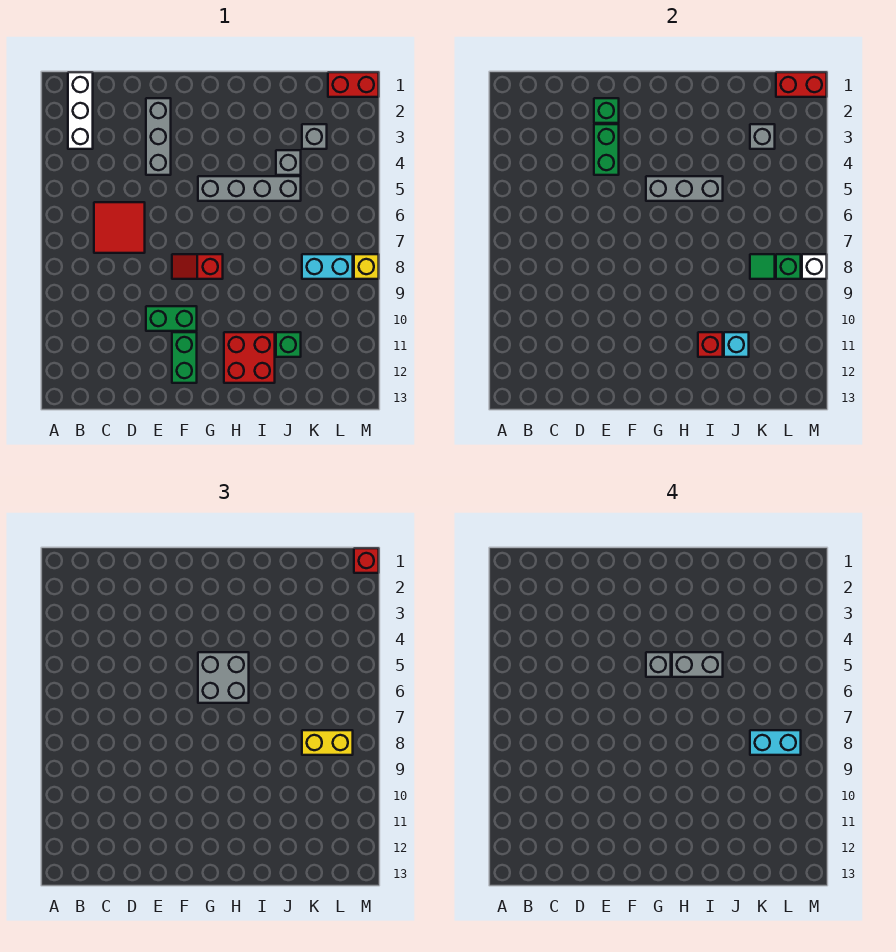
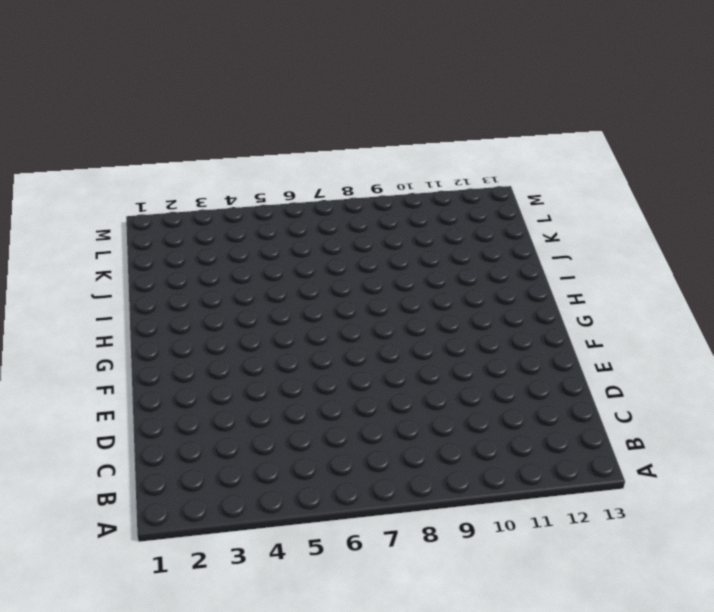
none -> white brick B1:B3 level 1
none -> red tile C6:D7 level 1
none -> grey brick E2:E4 level 1
none -> green brick E10:F10 level 1

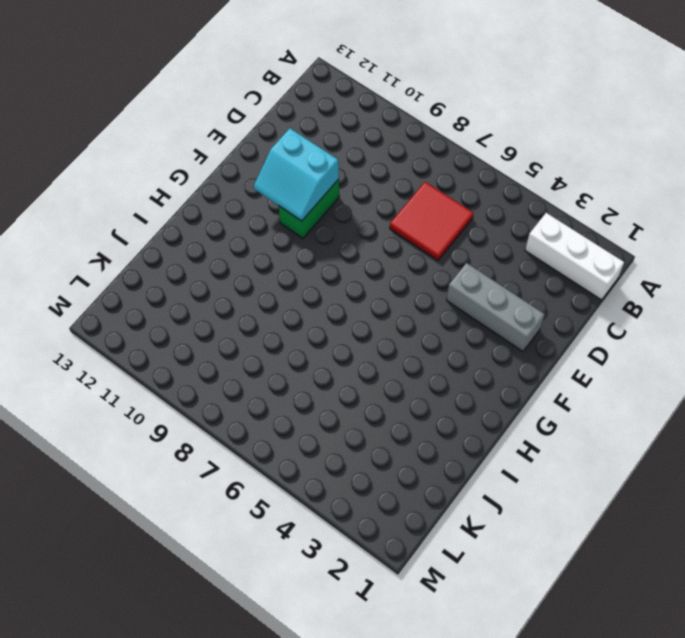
cyan slope E10:F11 level 2 top E -> none
none -> red slope F8:G8 level 1 top G
none -> green brick F11:F12 level 1
none -> grey brick G5:J5 level 1
none -> red brick H11:I12 level 1

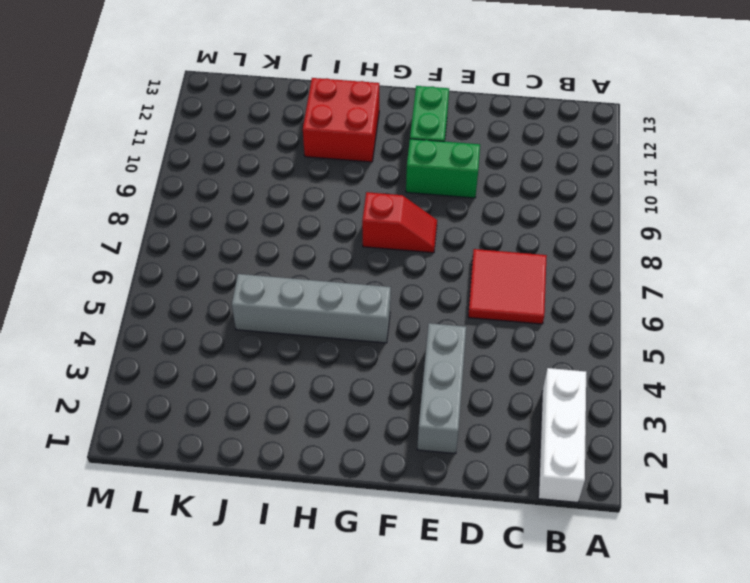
none -> grey brick J4 level 1
none -> green brick J11 level 1
none -> grey brick K3 level 1
none -> cyan brick K8:L8 level 1

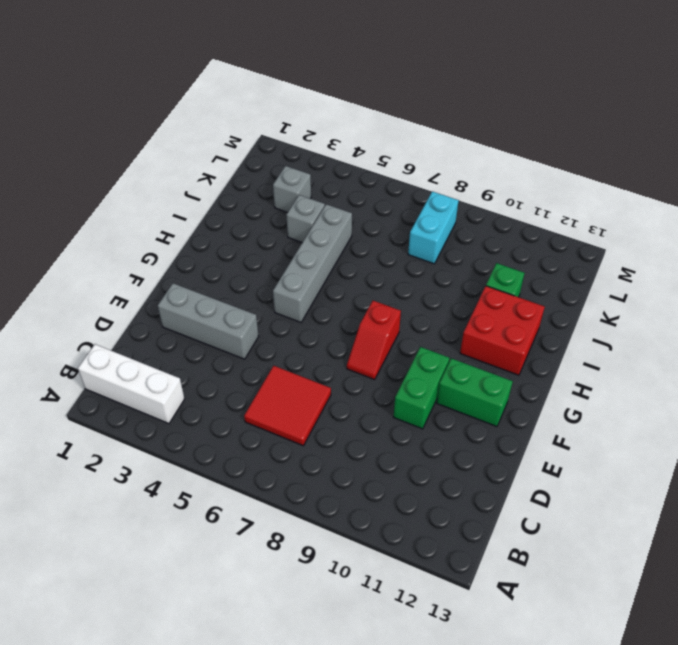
none -> red brick L1:M1 level 1
none -> yellow brick M8 level 1
none -> green brick E2 level 2
none -> green brick E3:E4 level 2

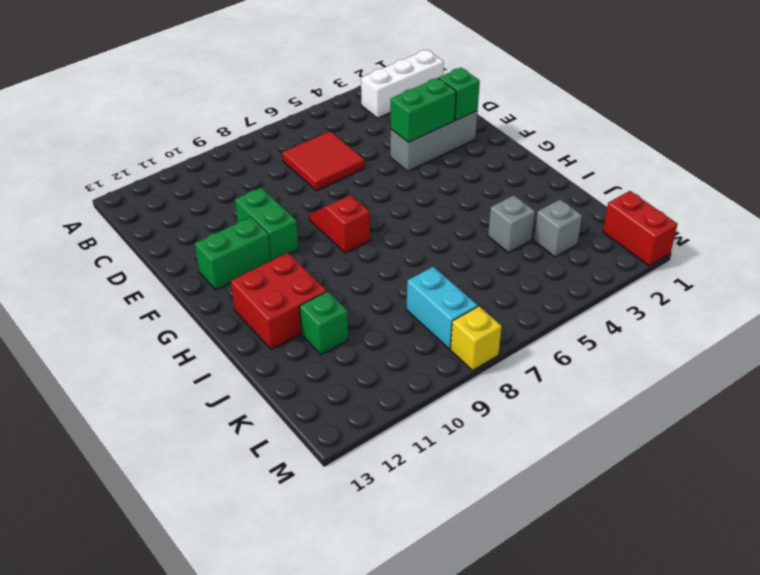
none -> grey brick G5:J5 level 1
none -> grey brick G5:I5 level 2
none -> red brick I11 level 2
none -> cyan brick J11 level 2

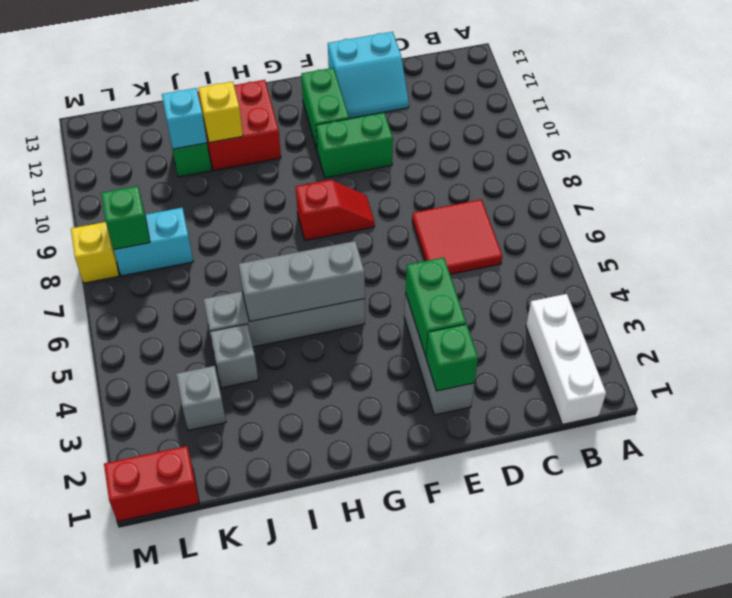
cyan slope D12:E13 level 1 top 13 -> none
yellow brick I11 level 2 -> red brick I11 level 2
none -> grey brick K3 level 2
none -> green tile K8 level 2
none -> red brick L1:M1 level 2
none -> white brick M8 level 2

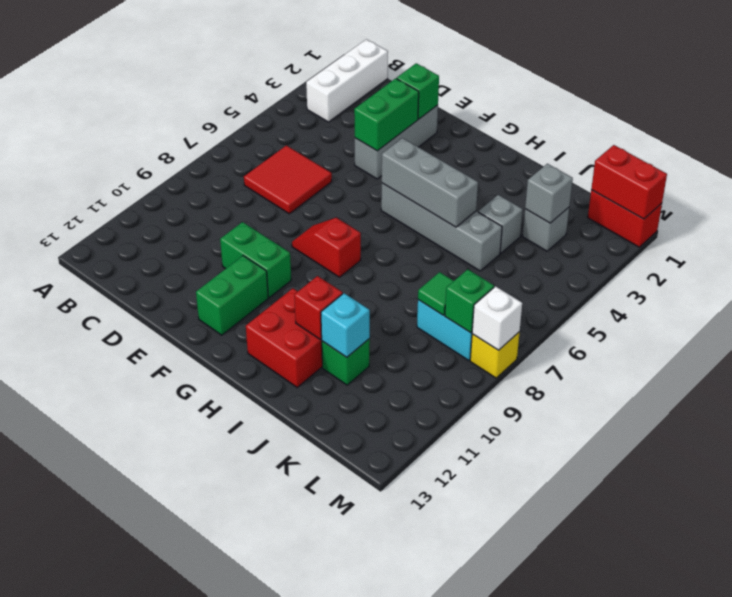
none -> grey brick G5:H6 level 3
none -> yellow brick K8:L8 level 3
none -> red brick M1 level 3
none -> grey brick G5 level 4

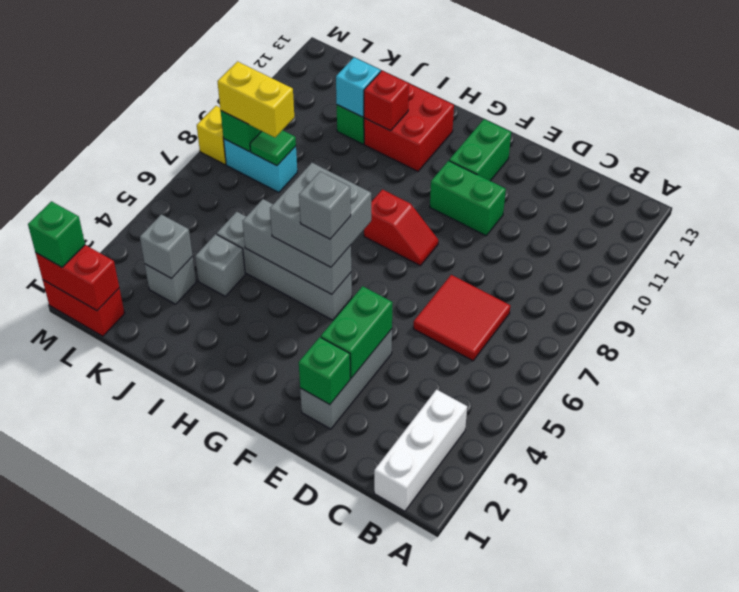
green brick M1 level 3 -> red brick M1 level 3
none -> white brick M8 level 2
none -> grey brick H5:I5 level 4
none -> cyan brick K8:L8 level 4

